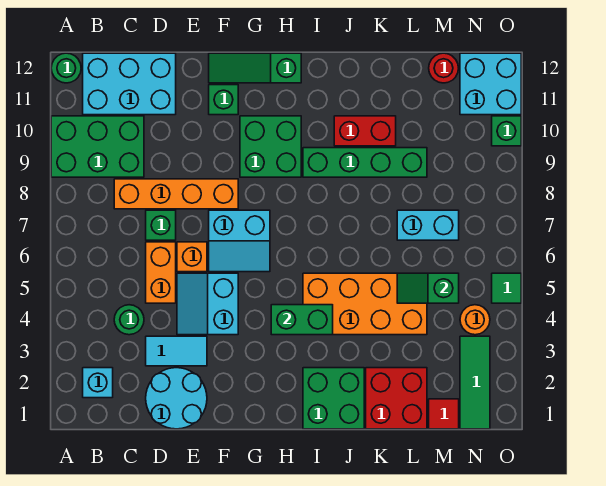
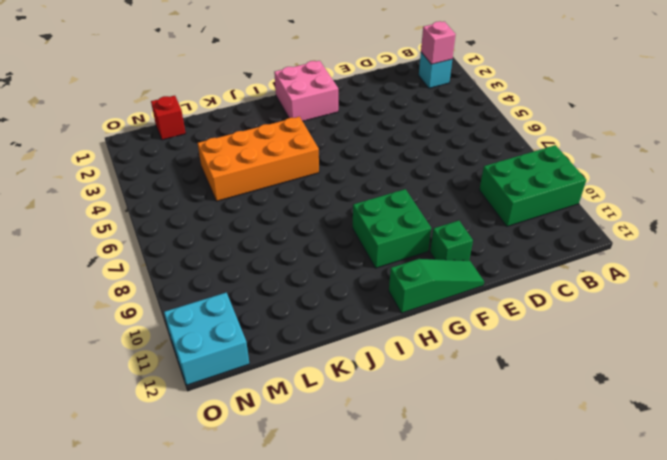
pink brick B2 level 2 -> none
pink brick G1:H2 level 1 -> none
red brick M1 level 1 -> red tile M1 level 1
none -> green round brick A12 level 1
none -> cyan brick B11:D12 level 1
none -> green round brick C4 level 1
none -> orange brick C8:F8 level 1

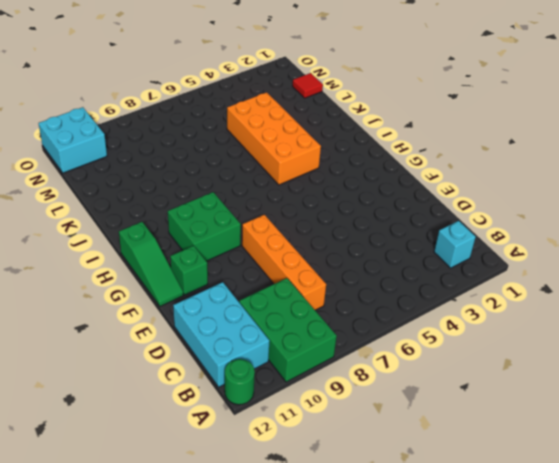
none -> green round brick C4 level 1
none -> cyan round brick D1:E2 level 1
none -> cyan tile D3:E3 level 1
none -> orange brick D5:D6 level 1

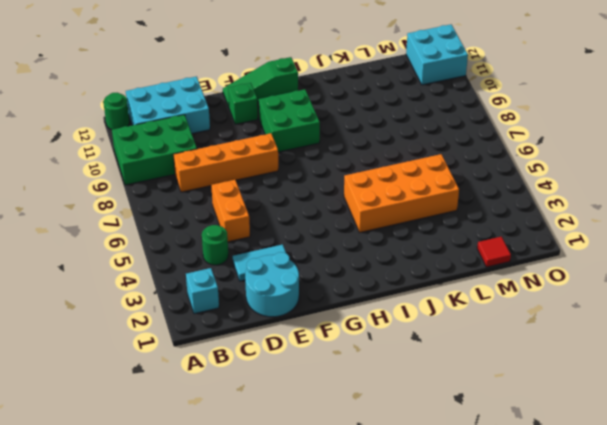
none -> green brick D7 level 1
none -> cyan slope E4:F5 level 1 top F
none -> orange brick E6 level 1
none -> cyan slope F6:G7 level 1 top 7

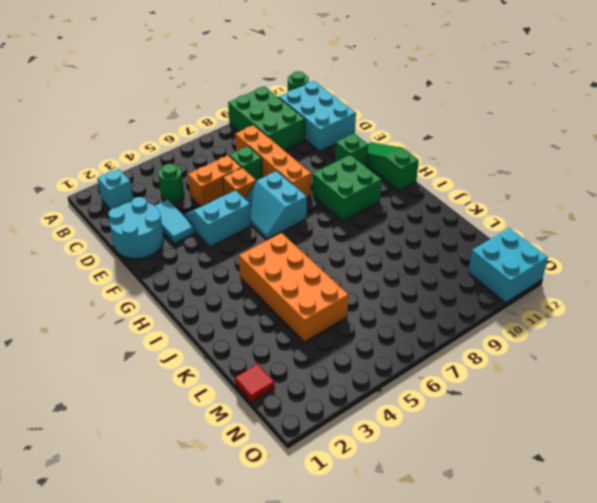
none -> green brick I1:J2 level 1
none -> green brick I9:L9 level 1
none -> red brick J10:K10 level 1
none -> red brick K1:L2 level 1

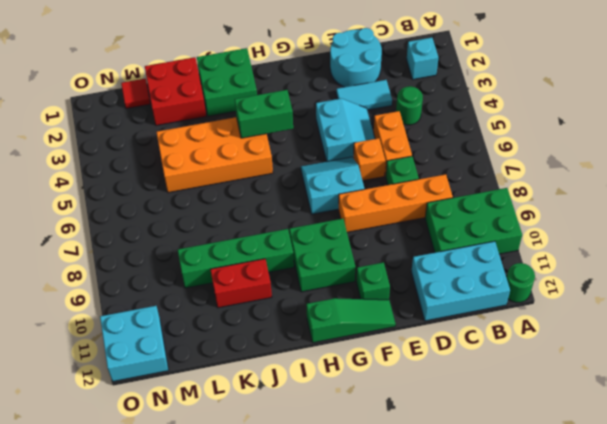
none -> cyan brick L7:M7 level 1
none -> red round brick M12 level 1
none -> green tile N1:N3 level 1
none -> orange round brick N4 level 1

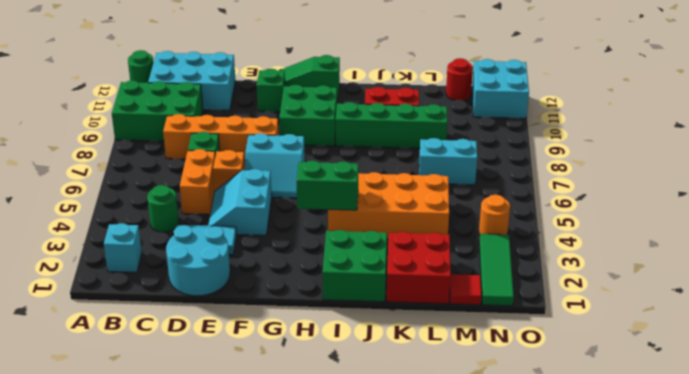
none -> green tile O5 level 1
none -> green brick O10 level 1
none -> green slope L5:M5 level 2 top M

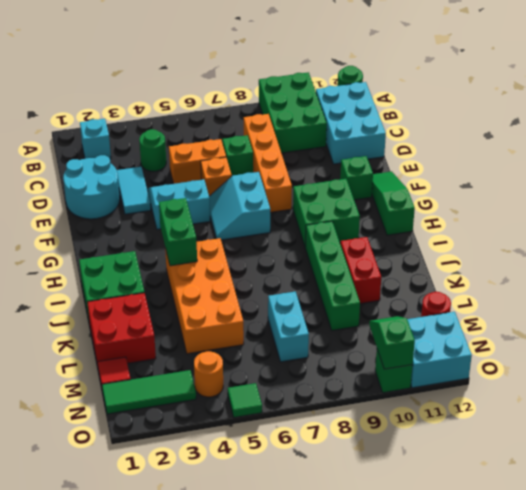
green slope N10:O10 level 2 top O -> green slope L5:M5 level 2 top M

